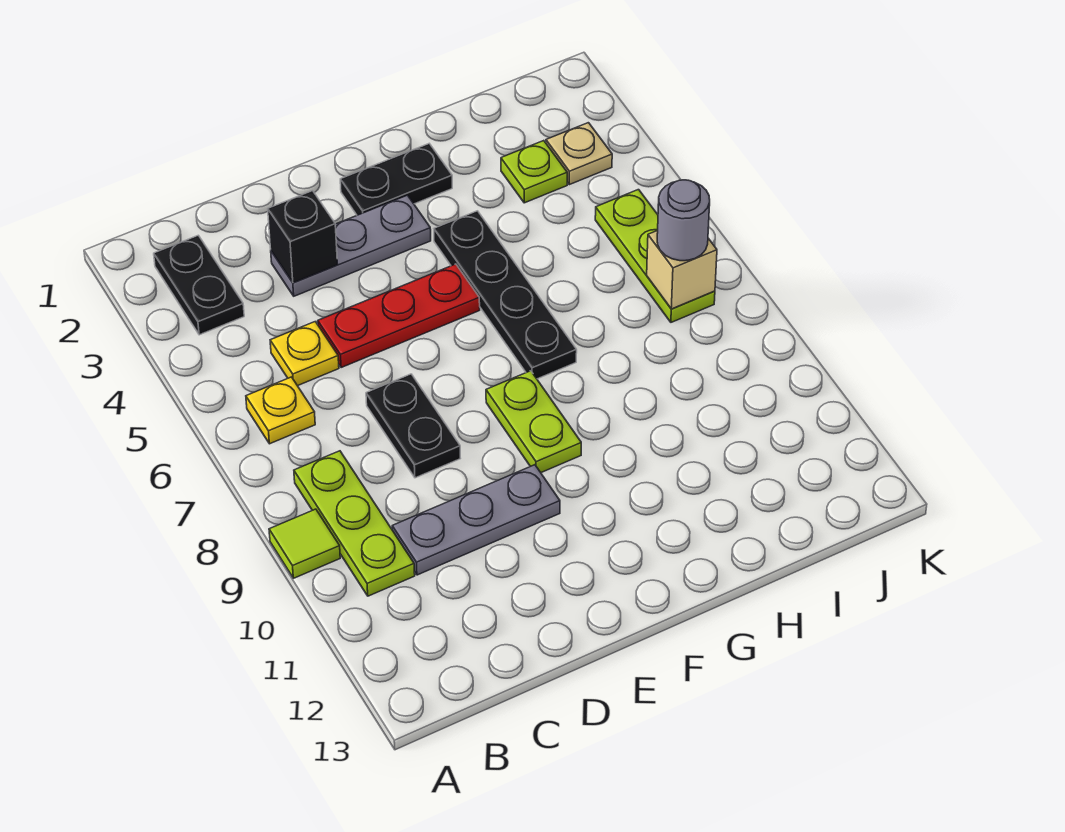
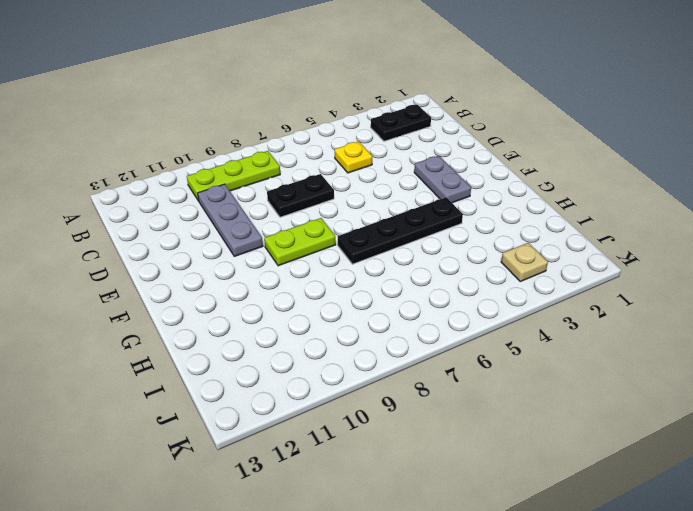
grey plate E3:F3 level 1 -> grey plate D3:F3 level 1
none -> lime tile A9 level 1
none -> yellow plate B6 level 1
none -> red plate D5:F5 level 1

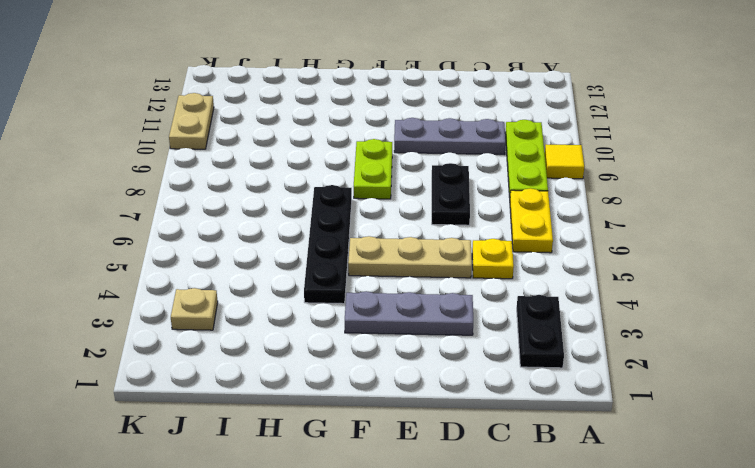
yellow tile A9 level 1 -> lime tile A9 level 1
yellow plate B6:B7 level 1 -> yellow plate B6 level 1
tan plate D5:F5 level 1 -> red plate D5:F5 level 1
tan plate K10:K11 level 1 -> none
none -> black plate F2:G2 level 1
none -> lime plate I3 level 1
none -> lime plate J5:J7 level 1

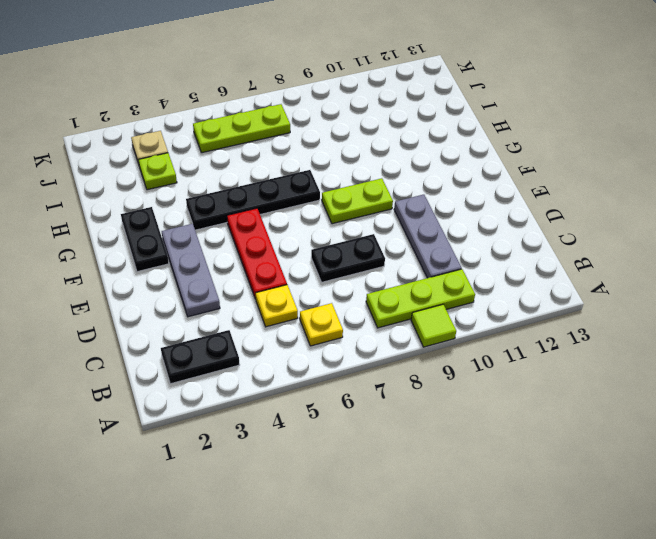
none -> black brick D3 level 2
none -> tan brick J7 level 2
none -> grey round brick J7 level 3

